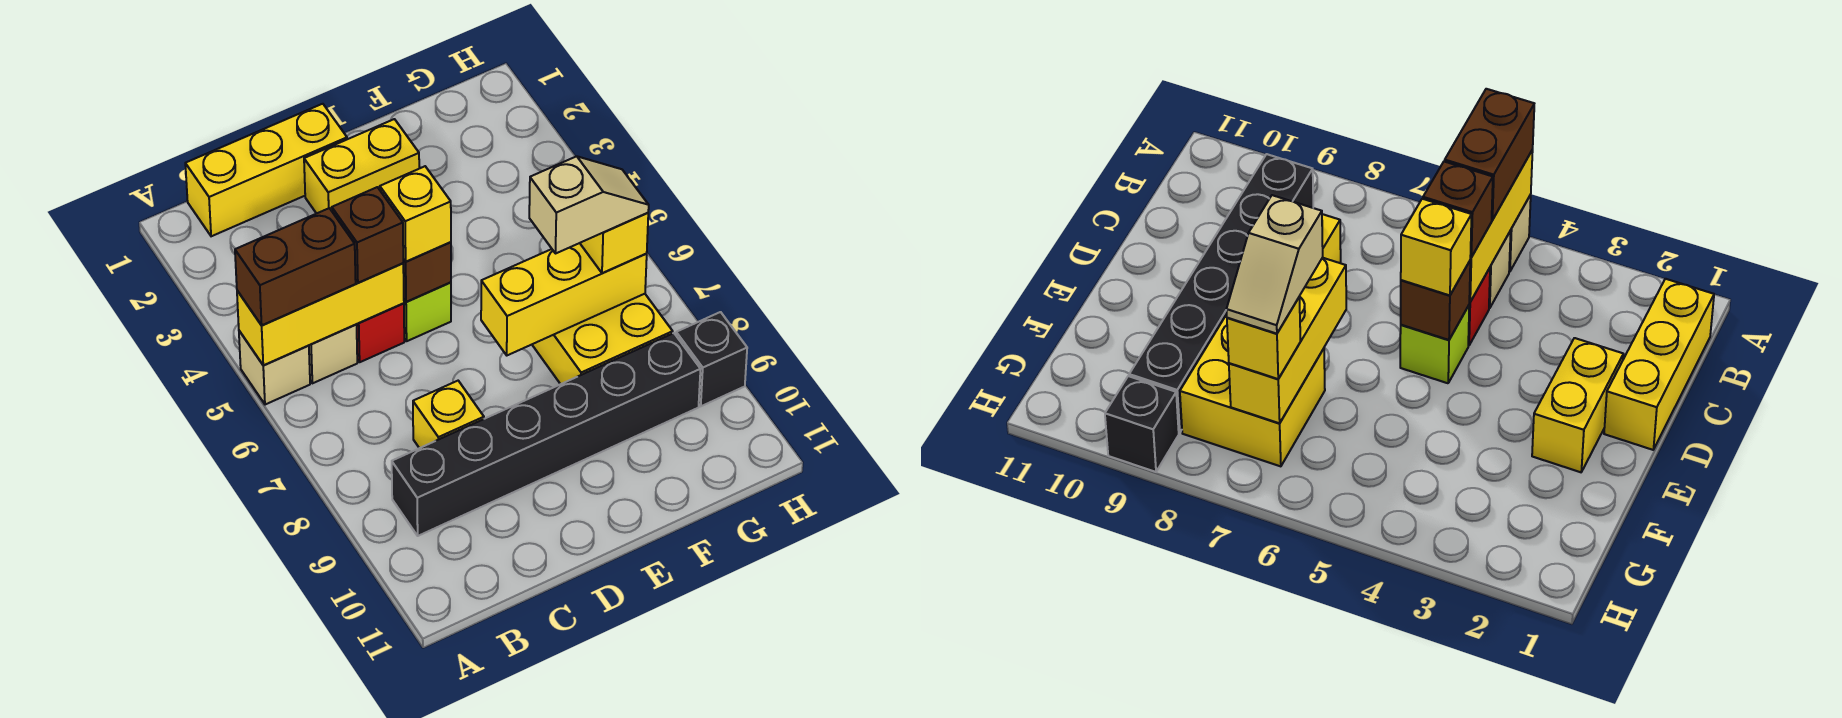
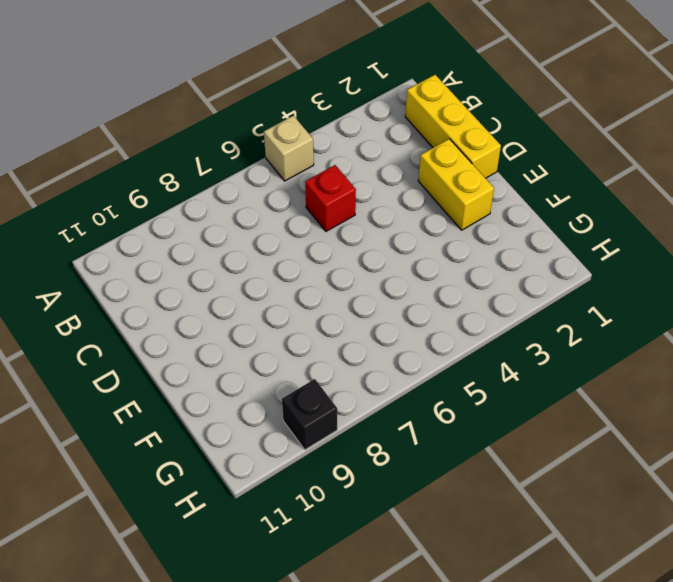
none -> tan brick B5 level 1
none -> black brick B9:G9 level 1
none -> yellow brick C8 level 1

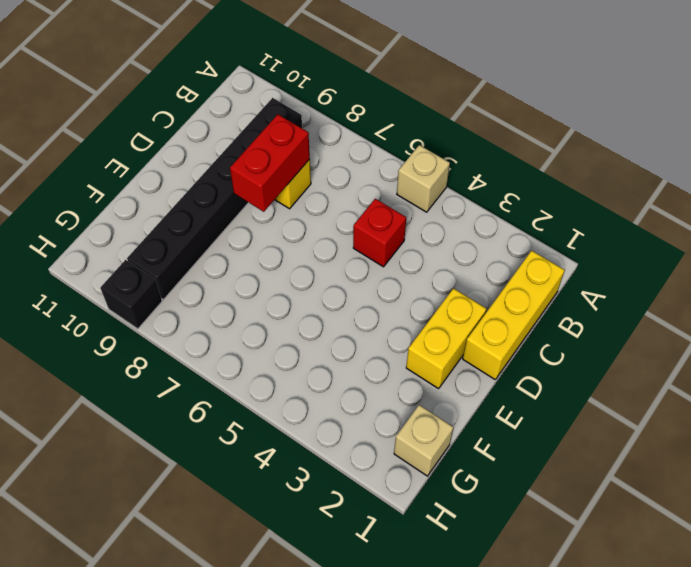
red brick C8:D8 level 2 -> none
tan brick G1 level 1 -> tan brick B5 level 1
none -> lime brick D5 level 1
none -> yellow brick F7:G8 level 1
none -> yellow brick A5:C5 level 2

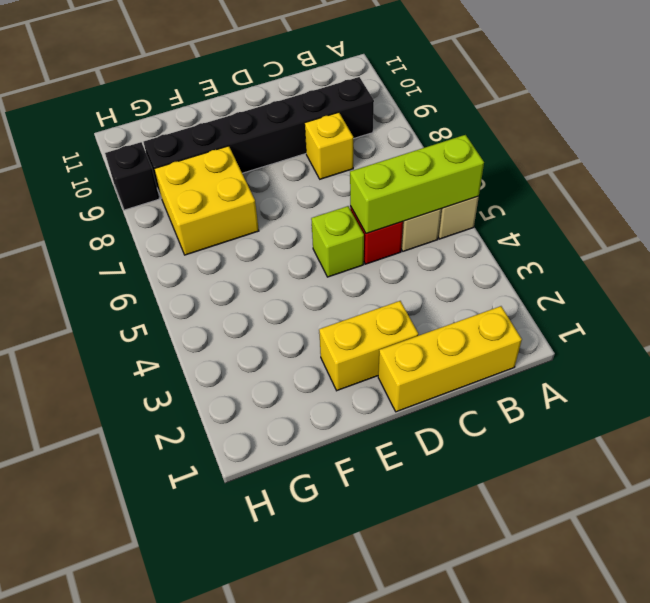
lime brick A5:C5 level 2 -> yellow brick A5:C5 level 2
none -> brown brick D5 level 2
none -> yellow brick E7:G7 level 2
none -> brown brick A5:B5 level 3

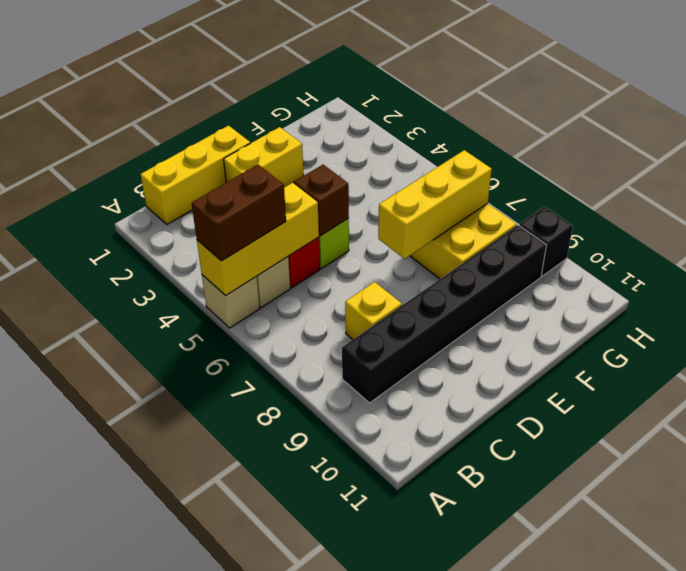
none -> brown brick C5 level 3
none -> yellow brick D5 level 3
none -> yellow brick G7 level 3

